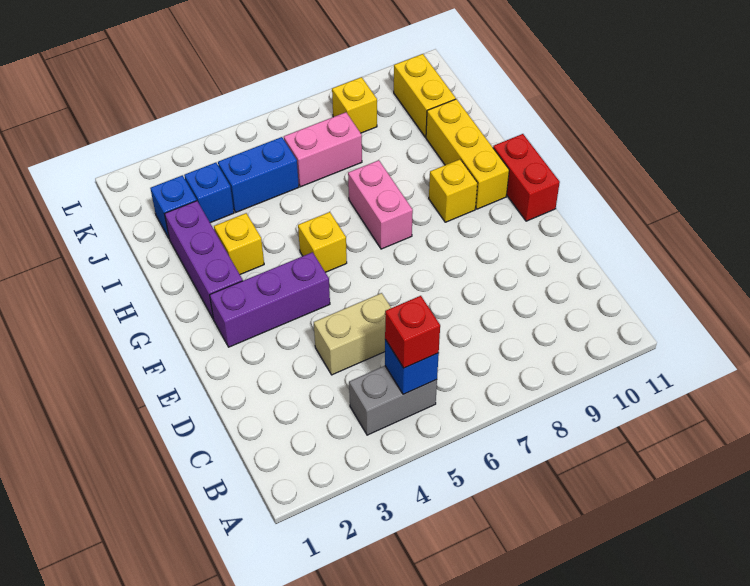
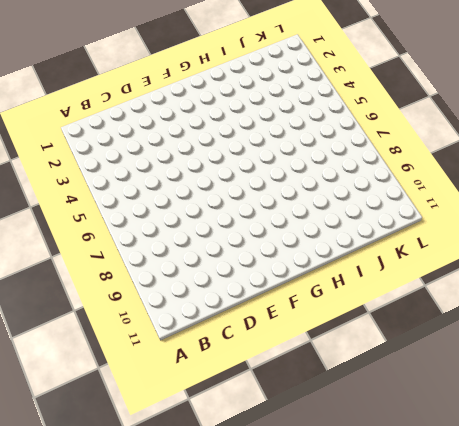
none -> grey brick B4:B5 level 1
none -> tan brick D4:D5 level 1
none -> purple brick F2:F4 level 1

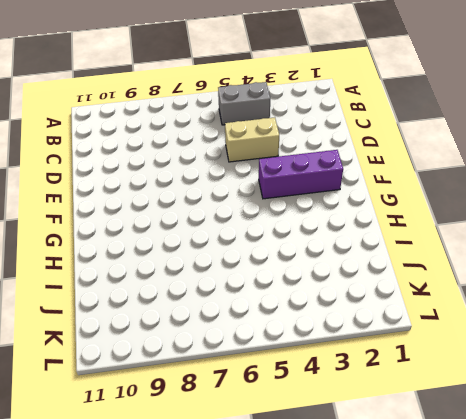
none -> red brick F11:G11 level 1
none -> purple brick G2:I2 level 1
none -> yellow brick G5 level 1

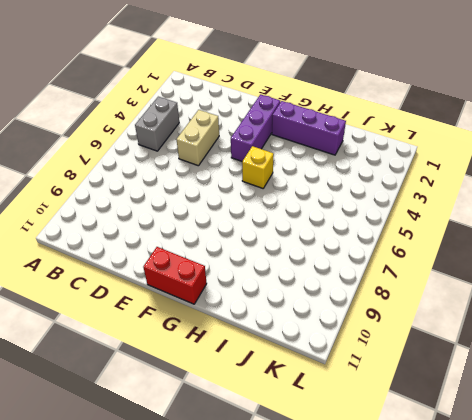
none -> pink brick G7:H7 level 1
none -> yellow brick G9 level 1
none -> yellow brick G10:I10 level 1

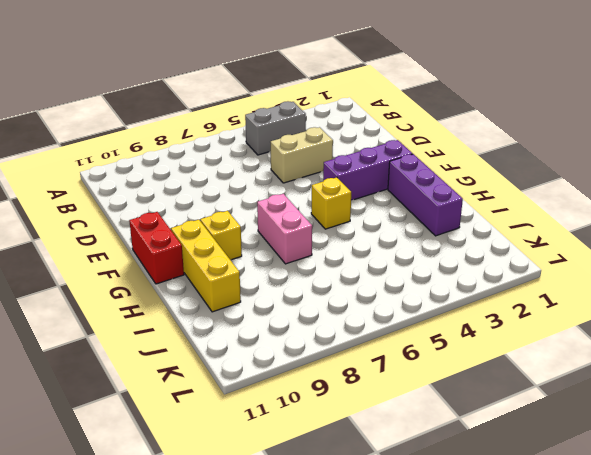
none -> yellow brick H3 level 1
none -> blue brick J2 level 1
none -> blue brick J3 level 1

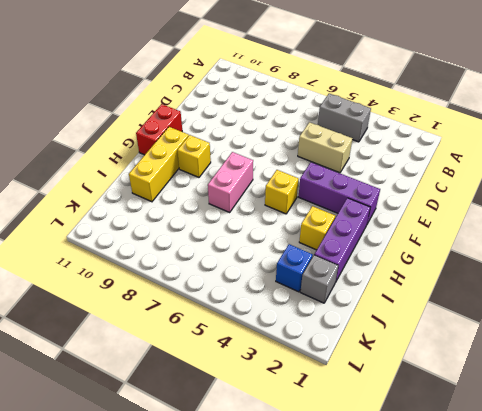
grey brick J2 level 1 -> blue brick J2 level 1
none -> blue brick J4:J5 level 1
none -> pink brick J6:J7 level 1
none -> yellow brick J10:K10 level 1

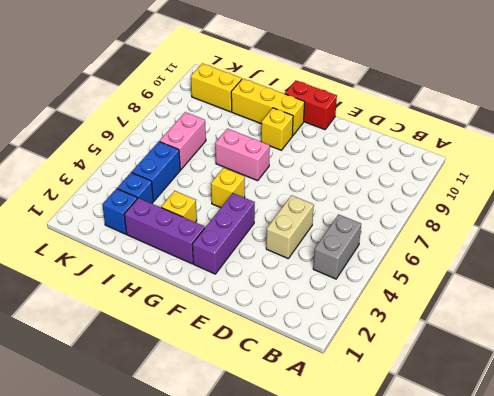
none -> yellow brick K8 level 1
none -> blue brick B5 level 2
none -> red brick B5 level 3

